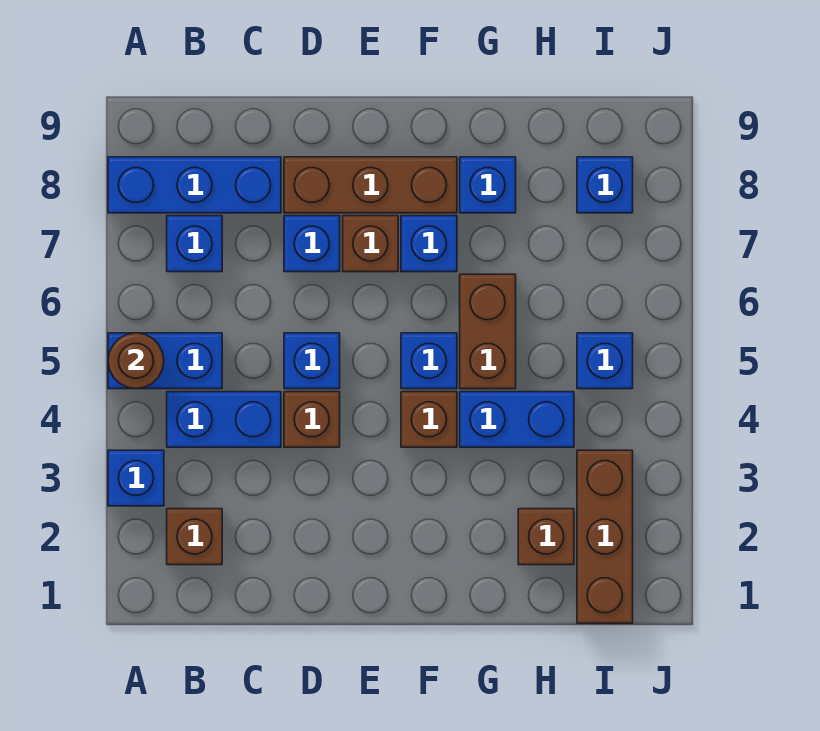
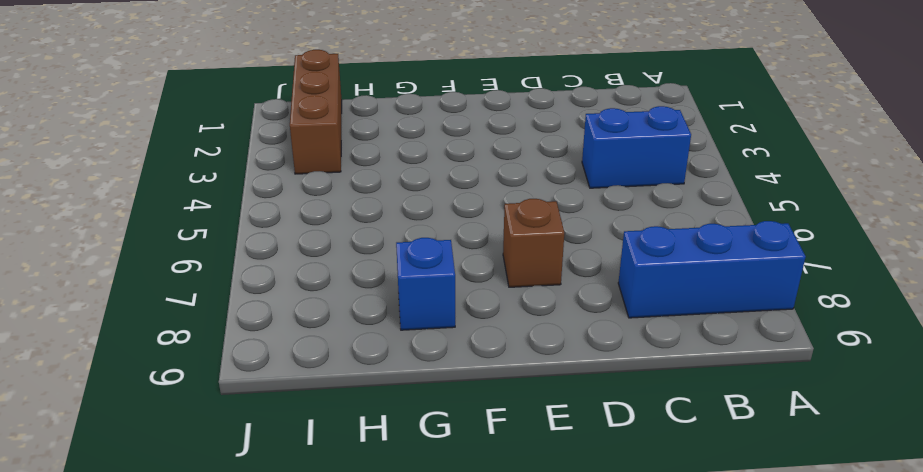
none -> blue brick A3 level 1
none -> blue brick A5:B5 level 1
none -> brown brick B2 level 1

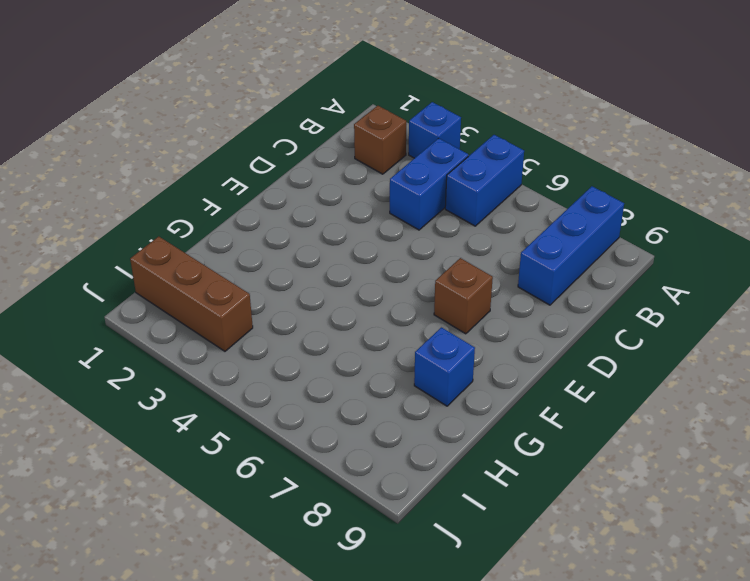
none -> blue brick B7 level 1
none -> brown brick D4 level 1
none -> blue brick D5 level 1

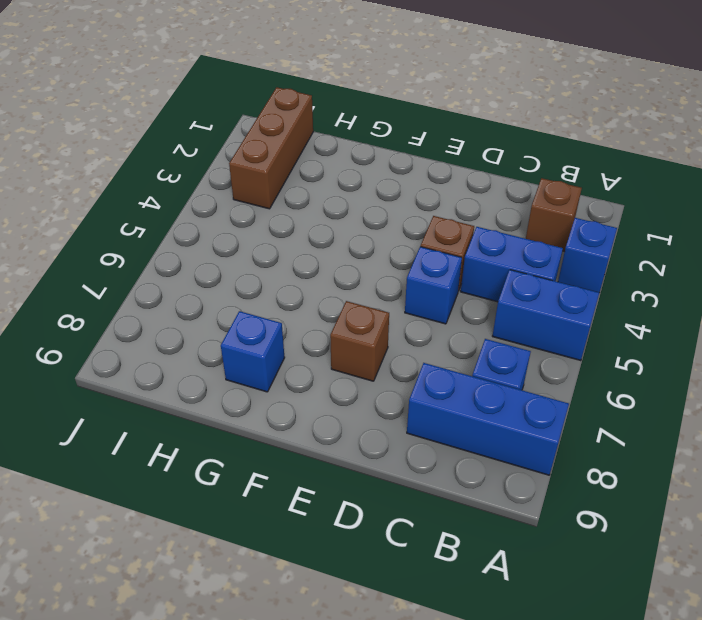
none -> blue brick D7 level 1
none -> brown brick D8:F8 level 1
none -> brown brick F4 level 1

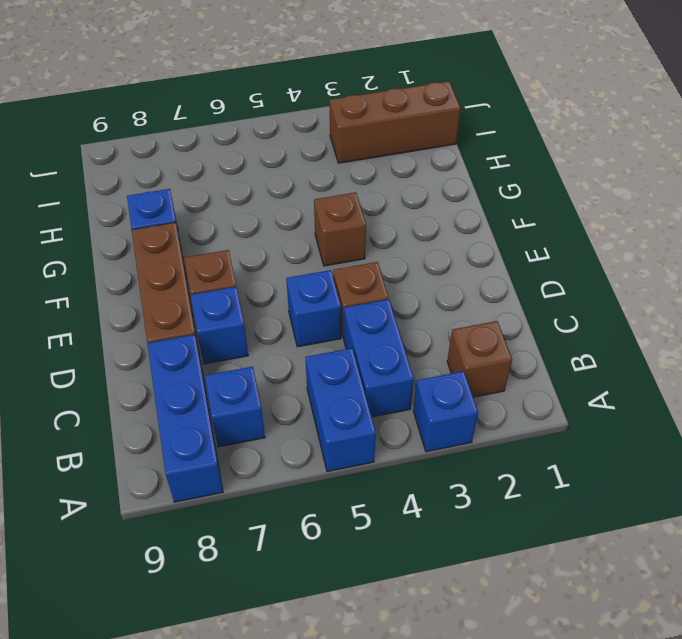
none -> blue brick F5 level 1
none -> blue brick F7 level 1
none -> blue brick G4:H4 level 1

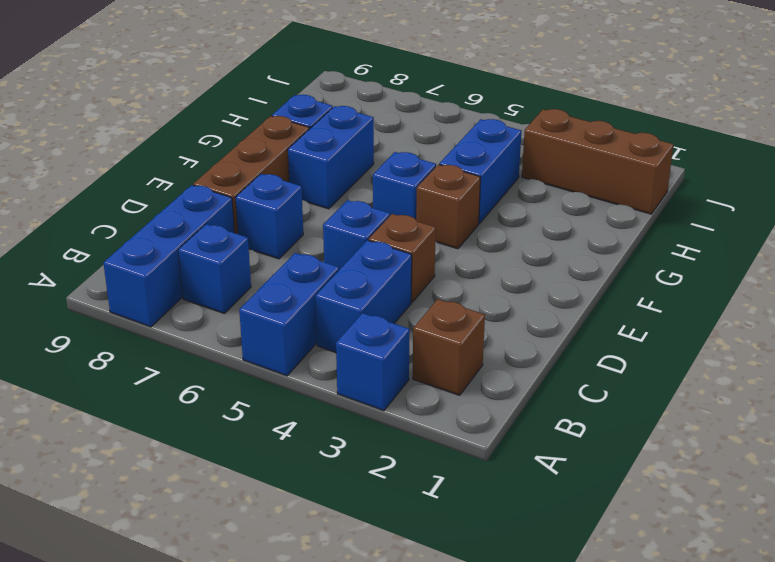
blue brick F7:G7 level 1 -> blue brick F7 level 1
none -> brown brick E7 level 1
none -> brown brick G5:G6 level 1
none -> brown brick H2 level 1

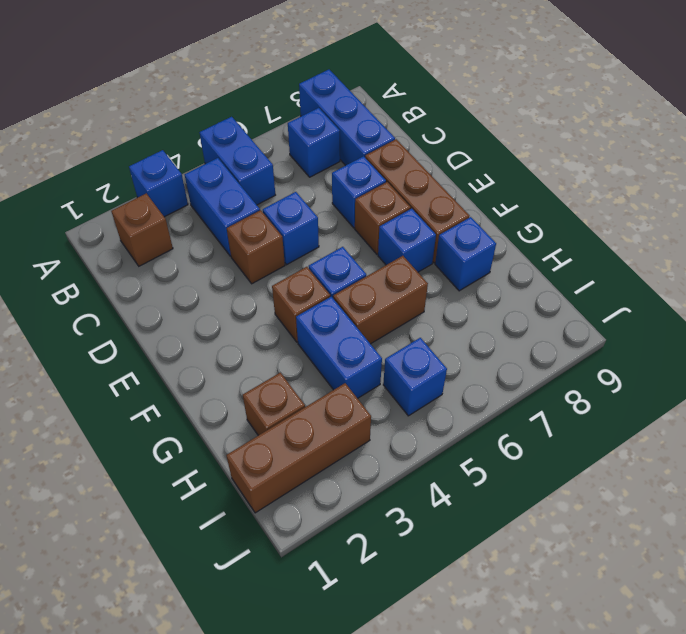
none -> blue brick I8 level 1
none -> brown round brick A5 level 2

